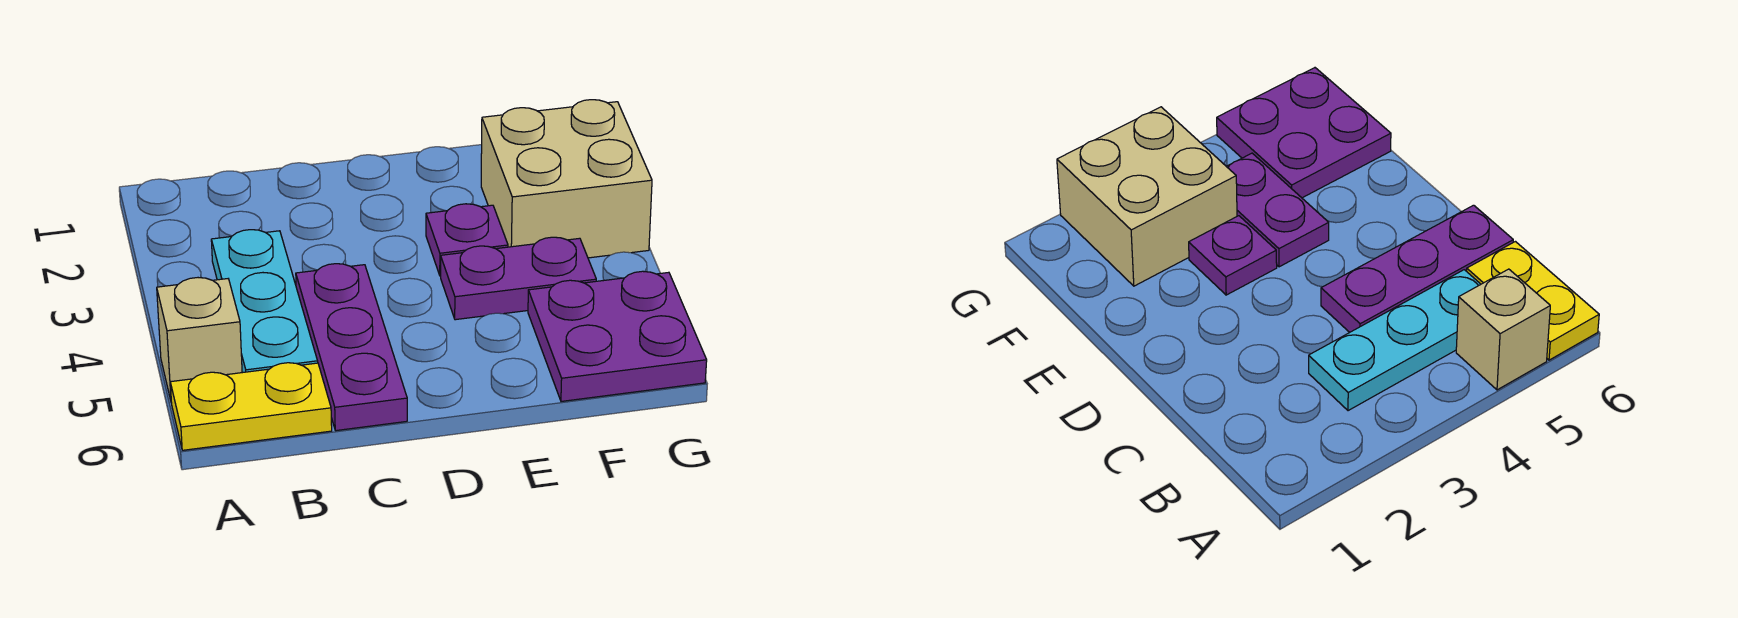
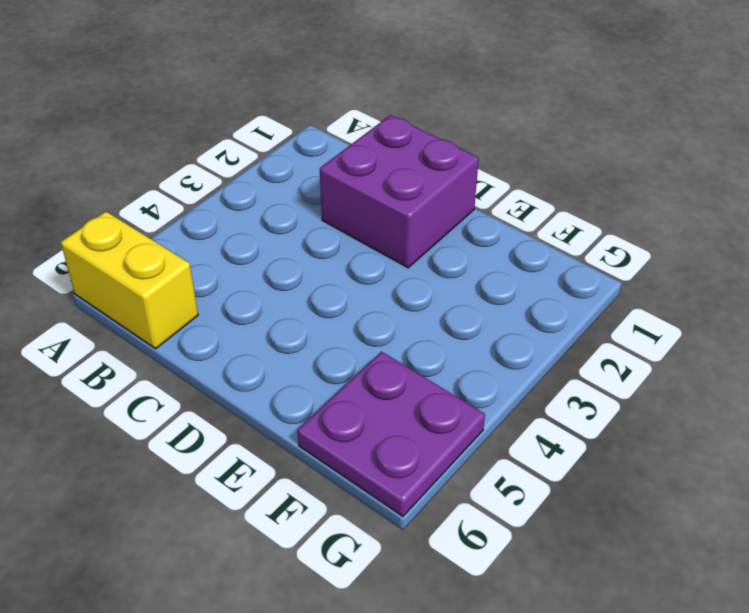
yellow brick A6:B6 level 1 -> yellow plate A6:B6 level 1
purple brick C1:D2 level 1 -> none
none -> tan brick A5 level 1
none -> cyan plate B3:B5 level 1

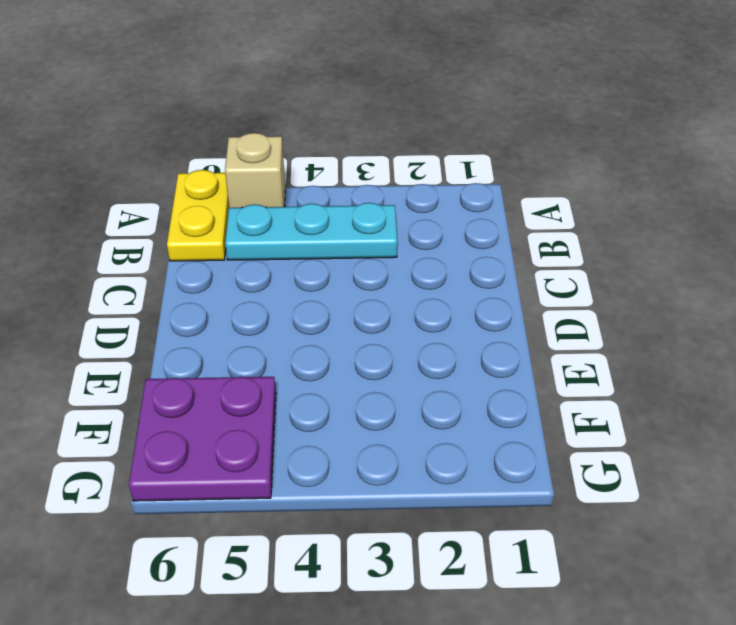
none -> purple plate C4:C6 level 1
none -> purple plate E3 level 1

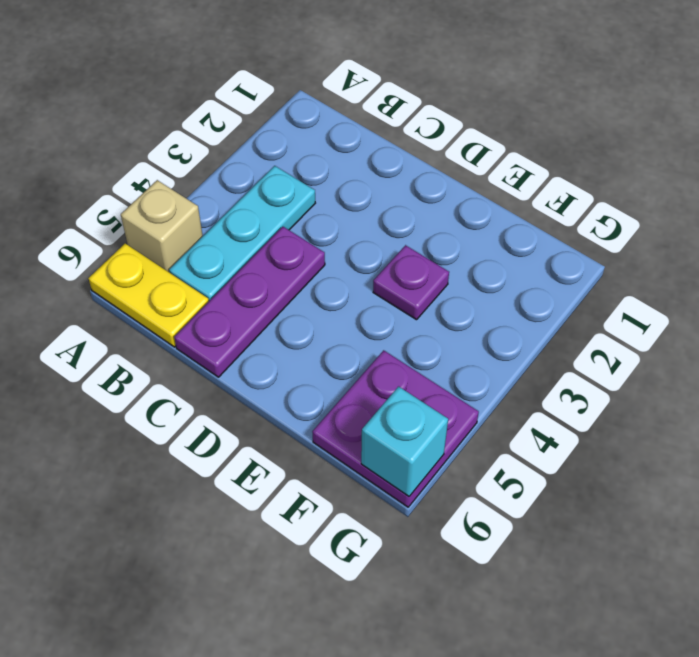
cyan brick G6 level 2 -> none
none -> purple plate E4:F4 level 1
none -> tan brick F2:G3 level 1

